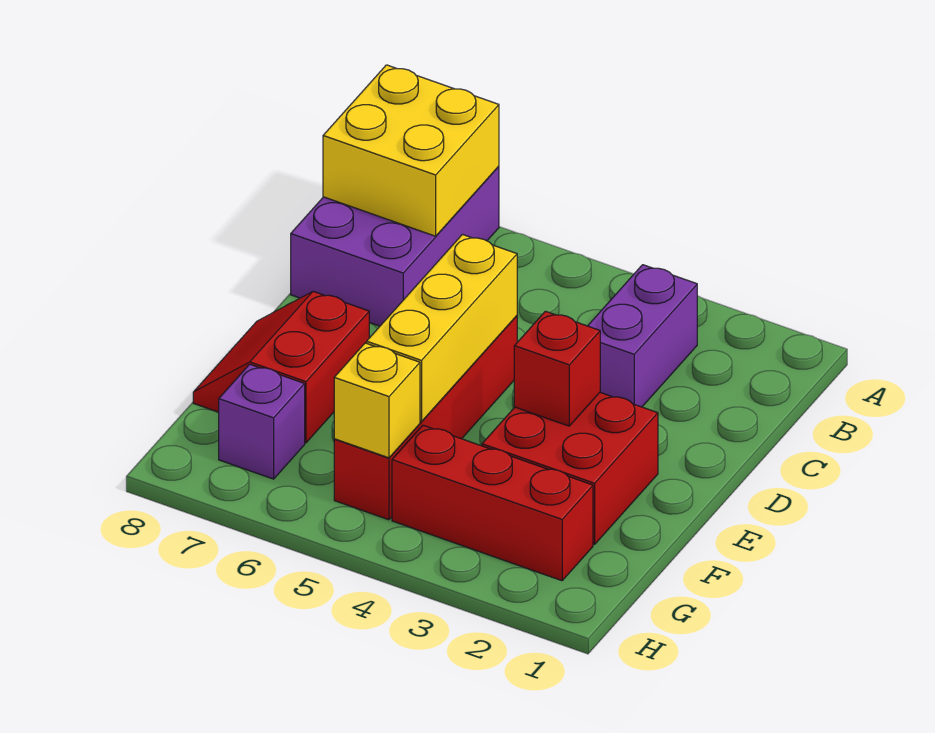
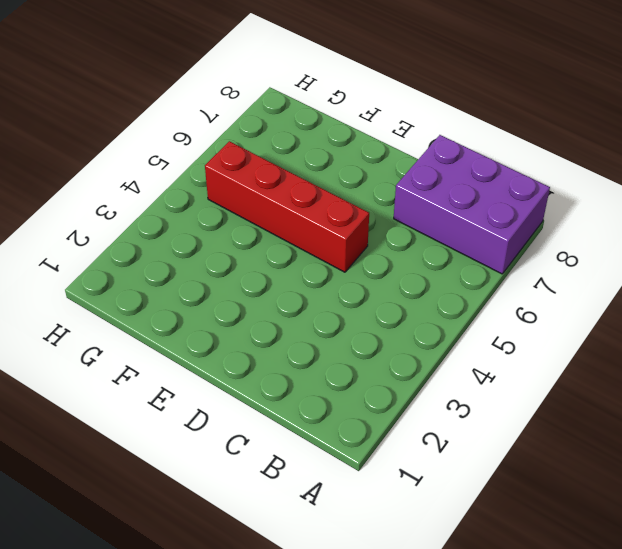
none -> purple brick B3:C3 level 1
none -> red brick E2:F3 level 1

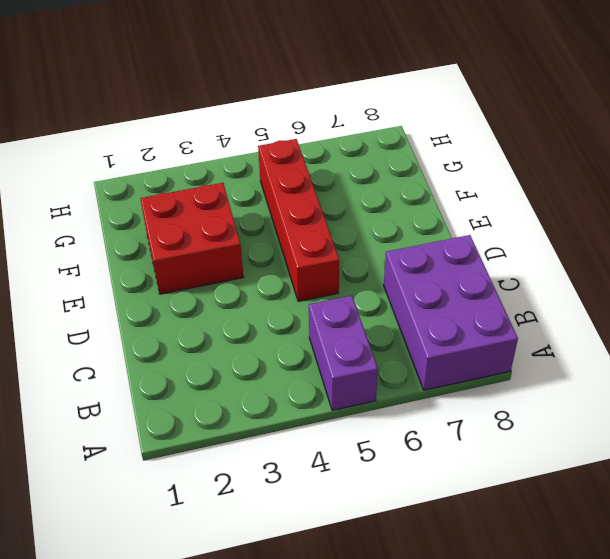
purple brick A5:B5 level 1 -> purple brick B3:C3 level 1
none -> red slope E7:F8 level 1 top 7
none -> red brick G2:G4 level 1

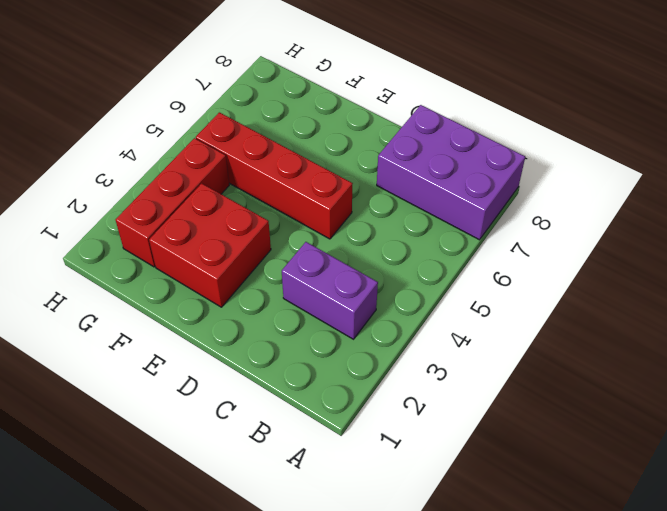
none -> red slope E7:F8 level 1 top 7
none -> purple brick G7 level 1

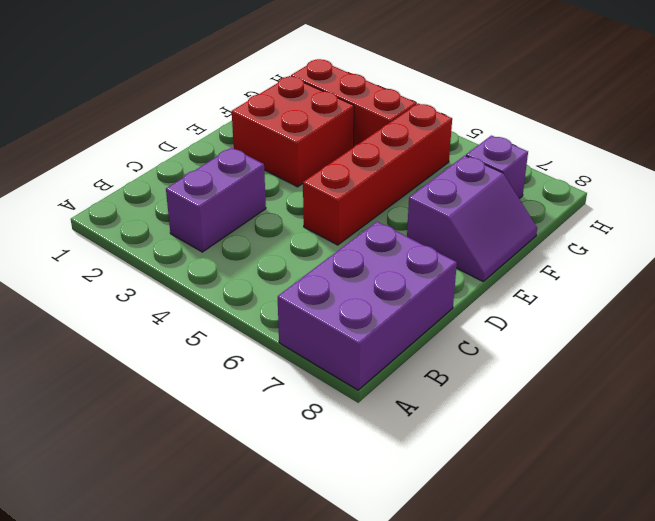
purple slope E7:F8 level 1 top 7 -> red slope E7:F8 level 1 top 7
none -> yellow brick A7:B8 level 2
none -> yellow brick D5:F5 level 2

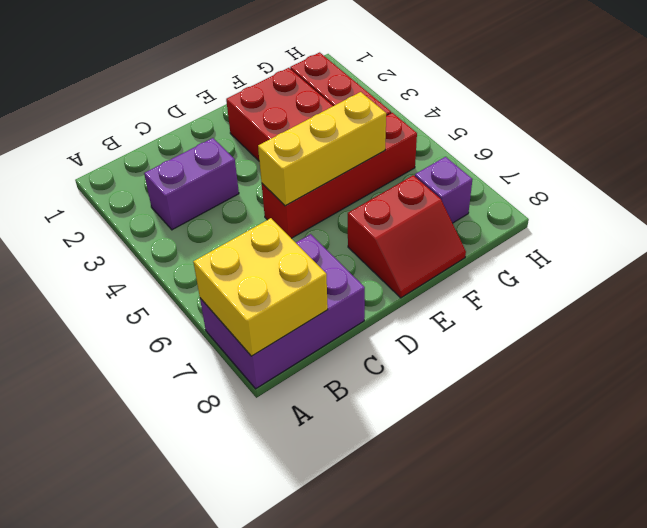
none -> red brick E3 level 2
none -> yellow brick G5 level 2

